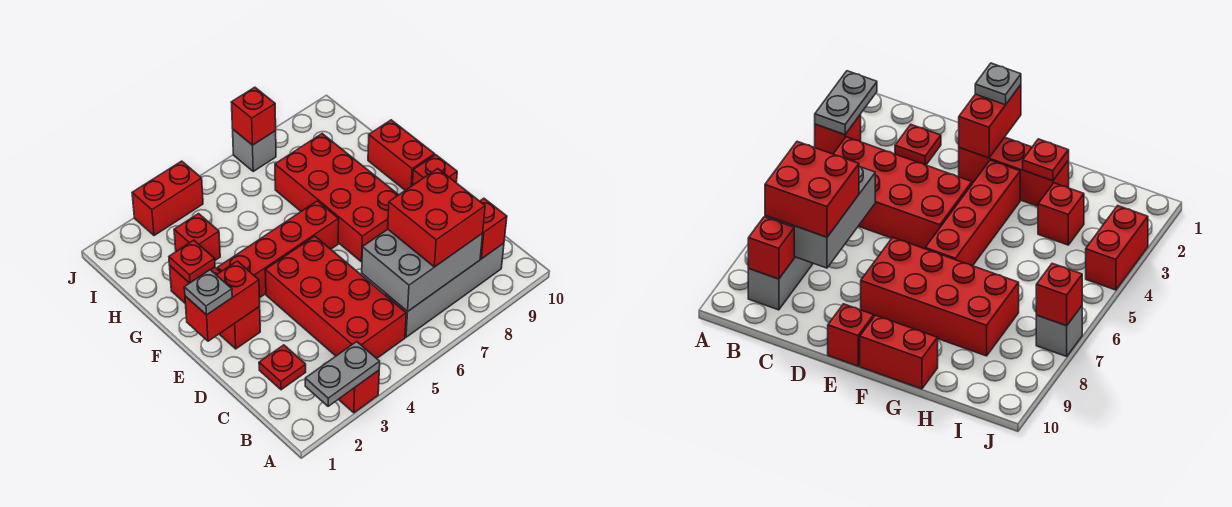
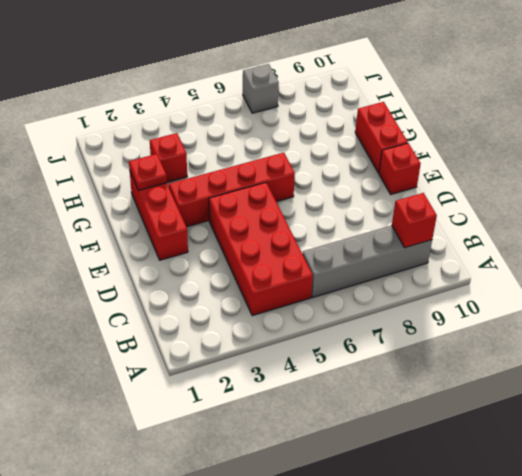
none -> red brick A3 level 1
none -> red plate C2 level 1
none -> red brick E7:H8 level 1

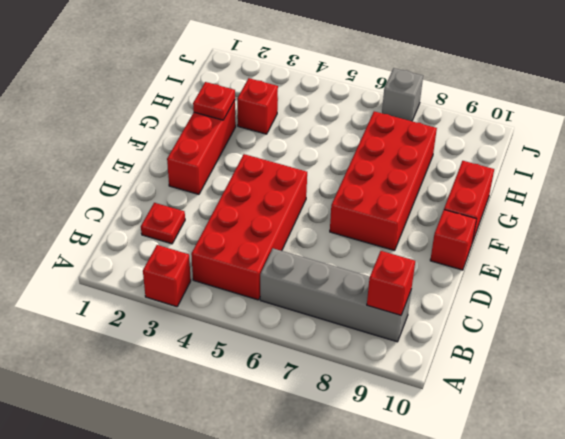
none -> red brick F3:F6 level 1
none -> red brick J3:J4 level 1
none -> grey plate A2:A3 level 2

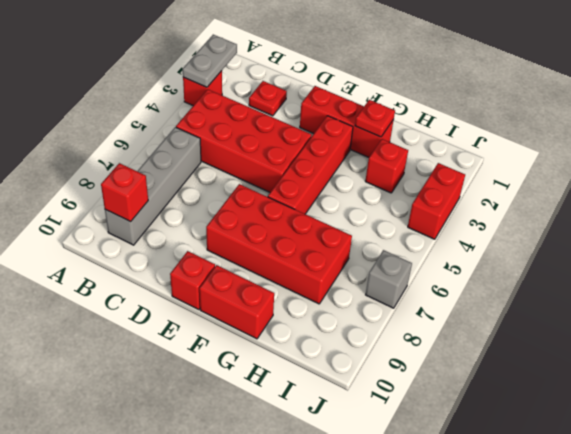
none -> grey brick B6:C8 level 2
none -> red brick E1:E2 level 2
none -> red brick J7 level 2

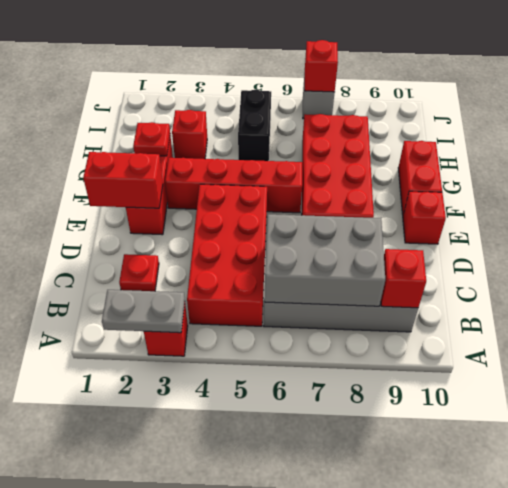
black brick H5:I5 level 1 -> none
none -> red brick J3:J4 level 1
none -> red brick B7:C8 level 3
none -> grey plate E1 level 3

